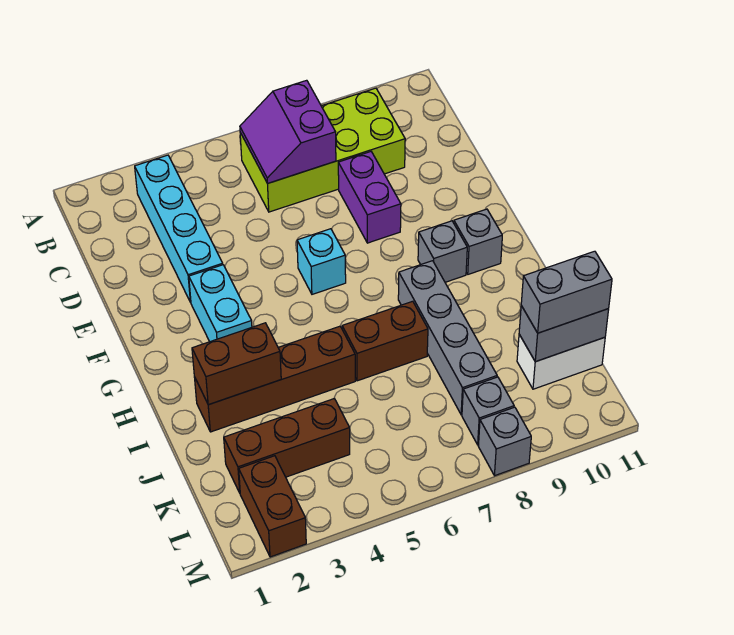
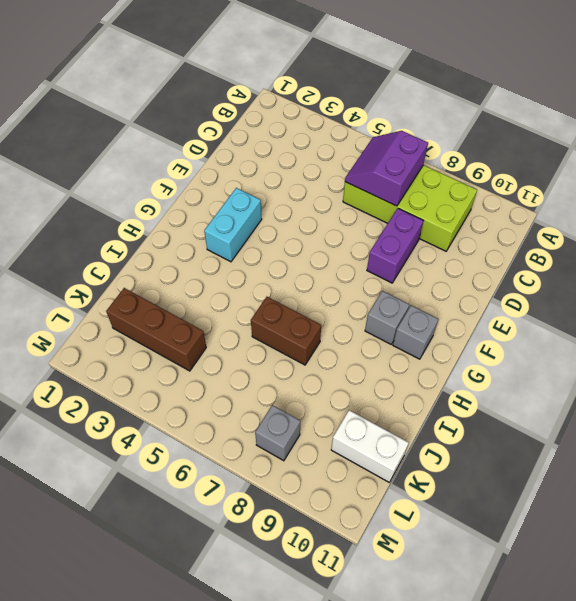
none -> cyan brick B3:E3 level 1
none -> cyan brick F6 level 1
none -> grey brick H8:K8 level 1

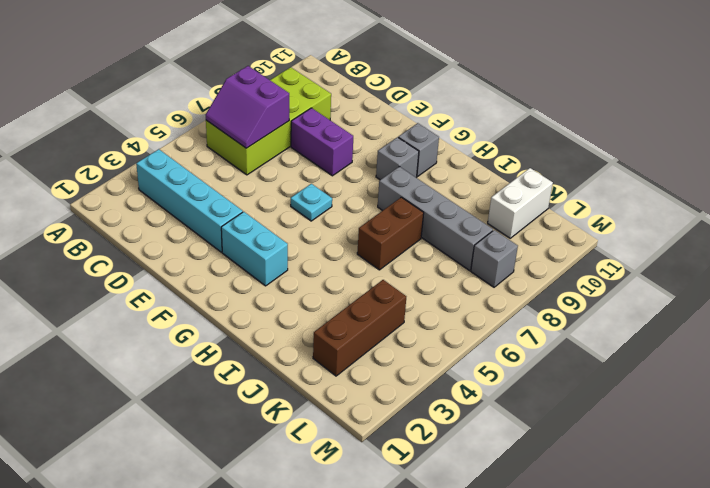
cyan plate F6 level 1 -> cyan brick F6 level 1
none -> brown brick I2:I5 level 1
none -> brown brick L2:M2 level 1
none -> grey brick M8 level 1

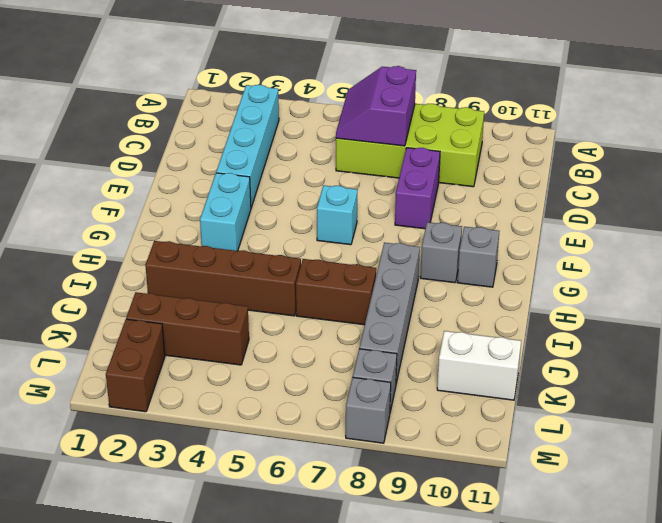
none -> brown brick I2:I3 level 2
none -> grey brick K10:K11 level 2
none -> grey brick K10:K11 level 3

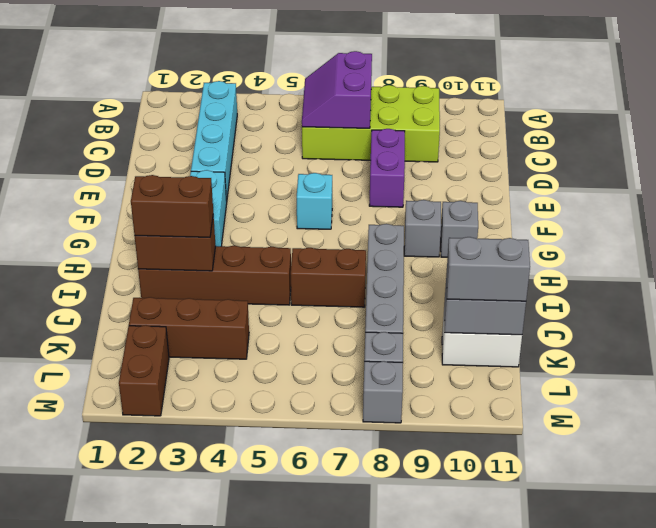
brown brick I2:I3 level 3 -> none

